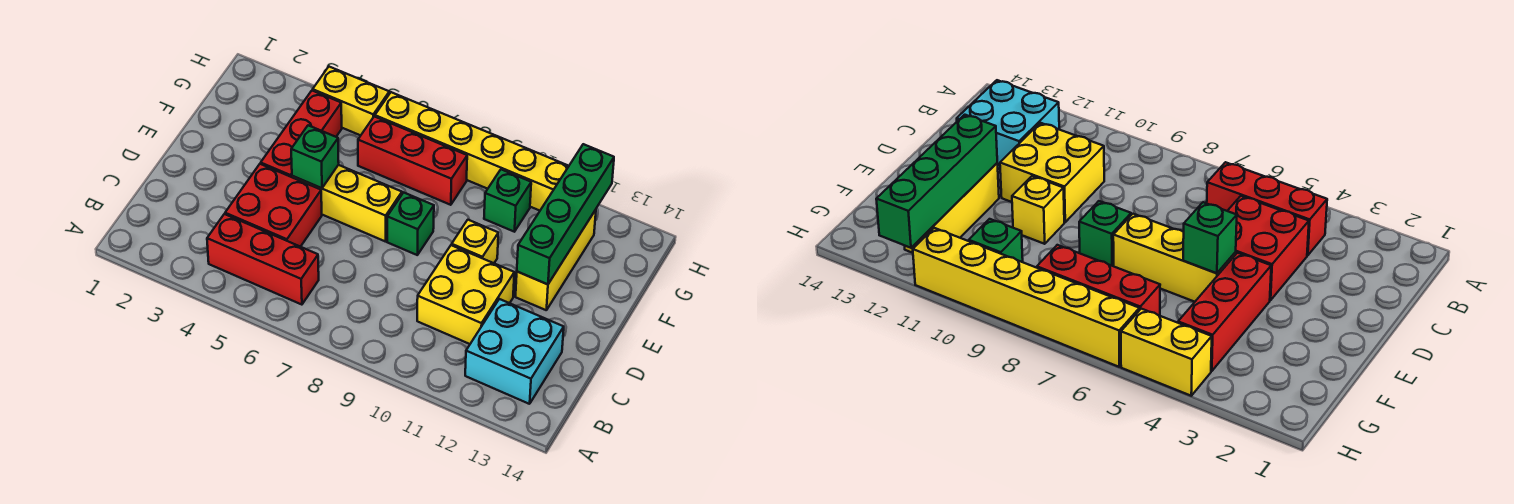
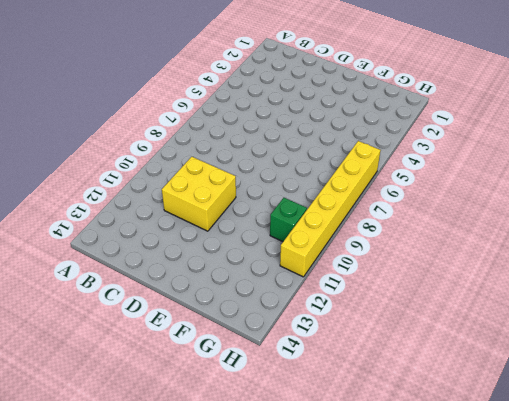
none -> red brick B4:B6 level 1
none -> cyan brick B12:C13 level 1
none -> red brick C4:D5 level 1

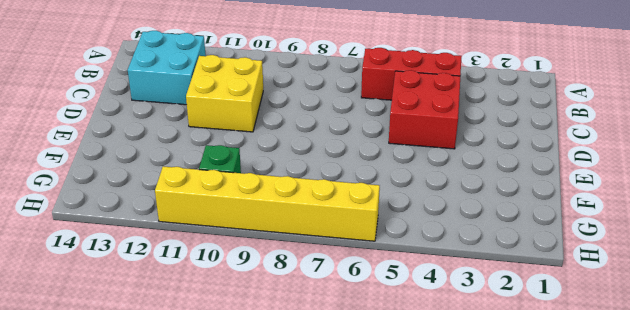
none -> red brick E4:G4 level 1
none -> yellow brick E5:E7 level 1
none -> green brick E8 level 1

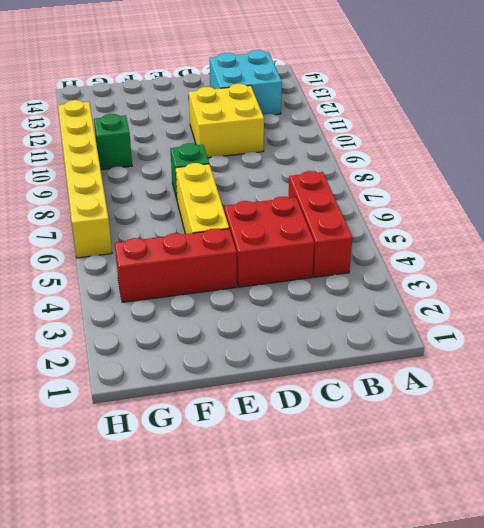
none -> yellow brick E10 level 1
none -> yellow brick E12:G12 level 1
none -> red brick G6:G8 level 1

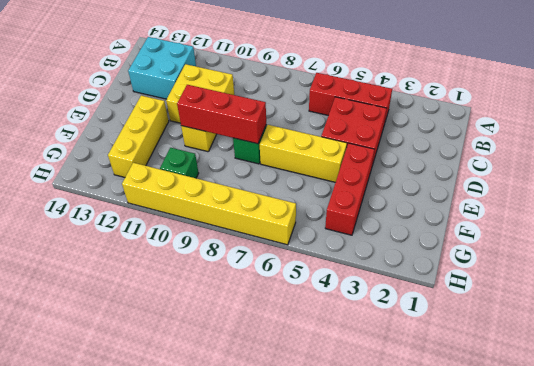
red brick E8:E10 level 2 -> red brick G6:G8 level 1
none -> yellow brick H4:H5 level 1
none -> green brick E5 level 2
none -> green brick E12:H12 level 2

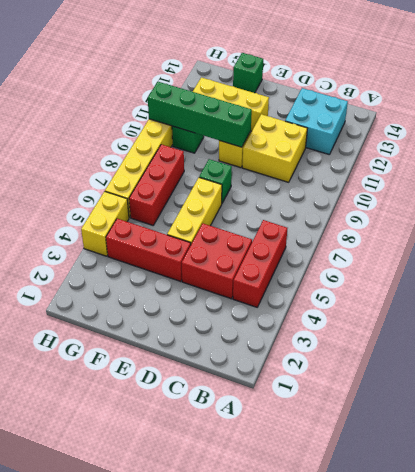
green brick E10:H10 level 2 -> green brick E12:H12 level 2
green brick F14 level 1 -> green brick E5 level 2

